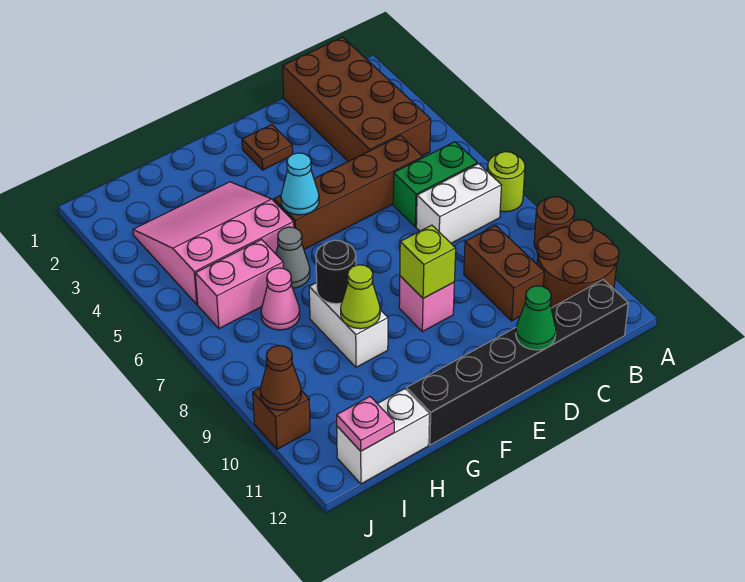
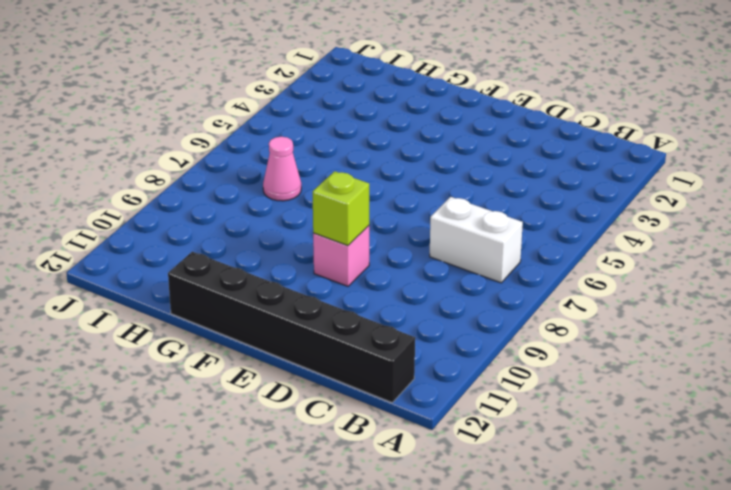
none -> lime round brick A7 level 1
none -> brown round brick A9 level 1
none -> brown round brick A10:B11 level 1

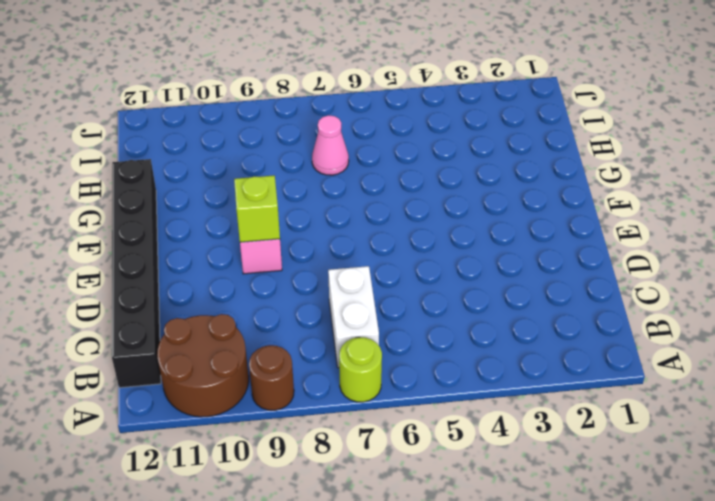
none -> brown brick B1:C4 level 1
none -> green brick B6:C6 level 1
none -> brown brick C5:F5 level 1

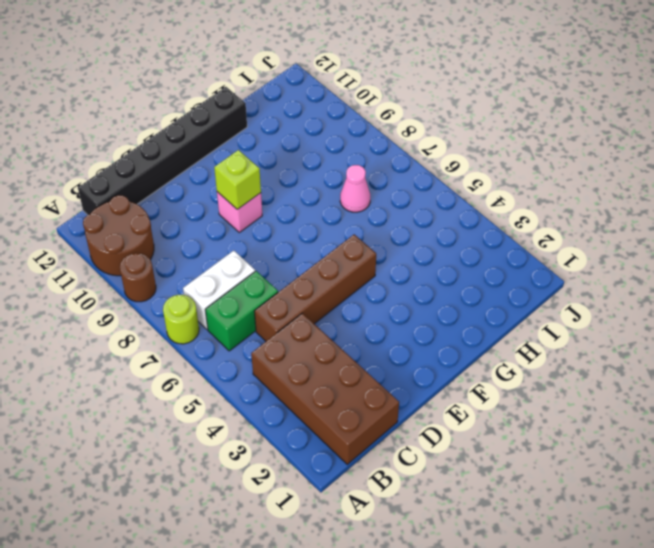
none -> brown brick C9:C10 level 1
none -> brown plate E2 level 1
none -> pink slope G3:I5 level 1 top 5

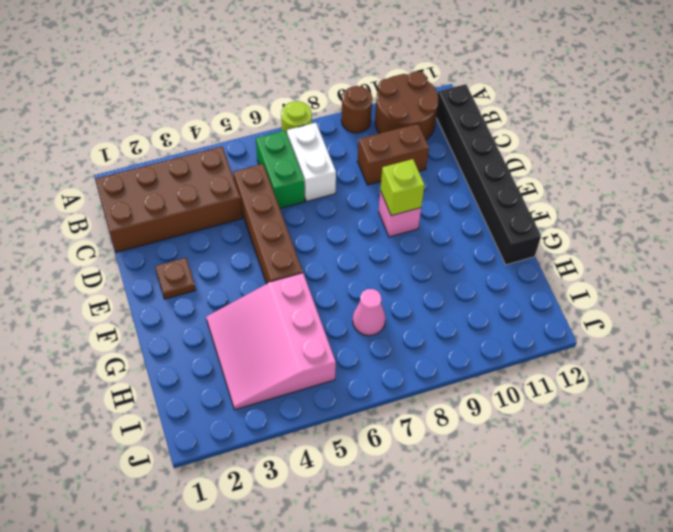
none -> grey cone G6 level 1
none -> white brick G8:G9 level 1
none -> pink brick H6:I6 level 1

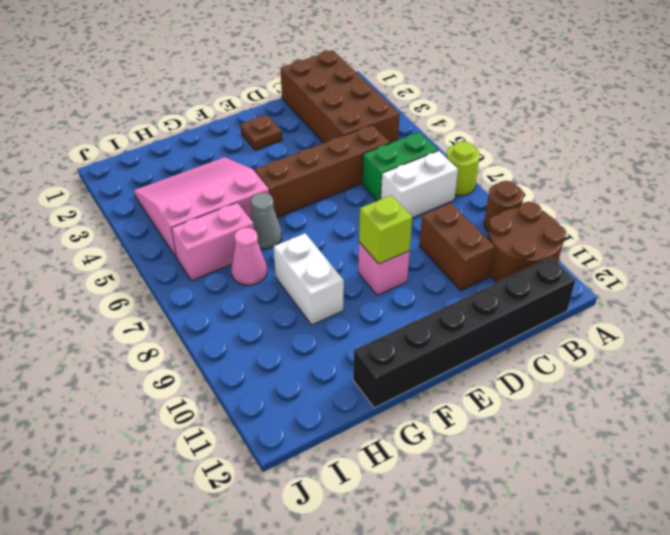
none -> white brick H12:I12 level 1
none -> brown brick J10 level 1
none -> green cone D12 level 2

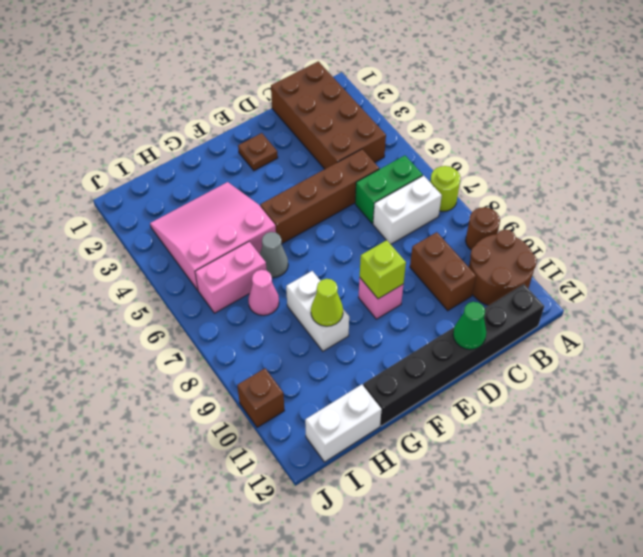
none -> cyan cone F5 level 2
none -> black round brick G8 level 2
none -> pink plate I12 level 2

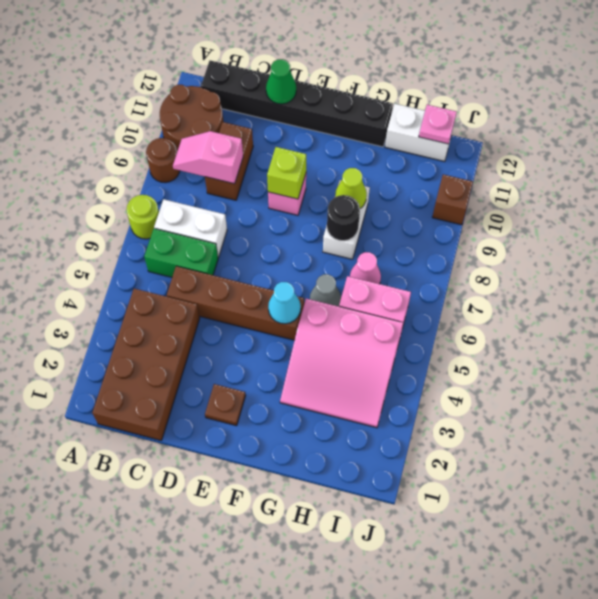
pink slope B9:C9 level 2 top C -> none
none -> brown cone J10 level 2

